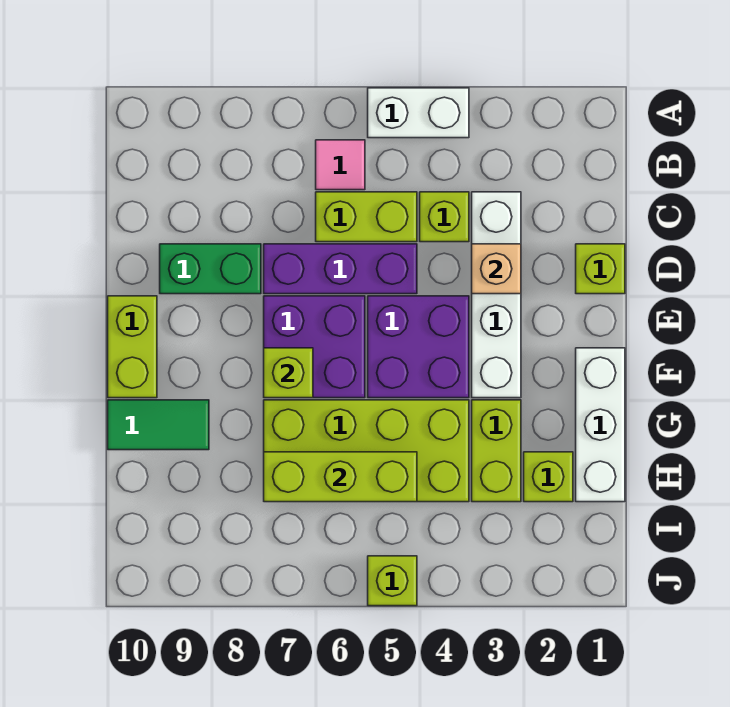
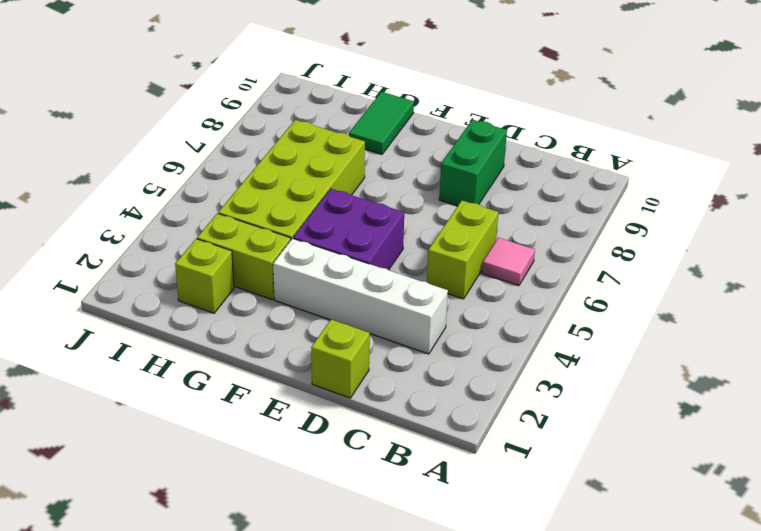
none -> white brick A4:A5 level 1
none -> lime brick C4 level 1
none -> purple brick D5:D7 level 1

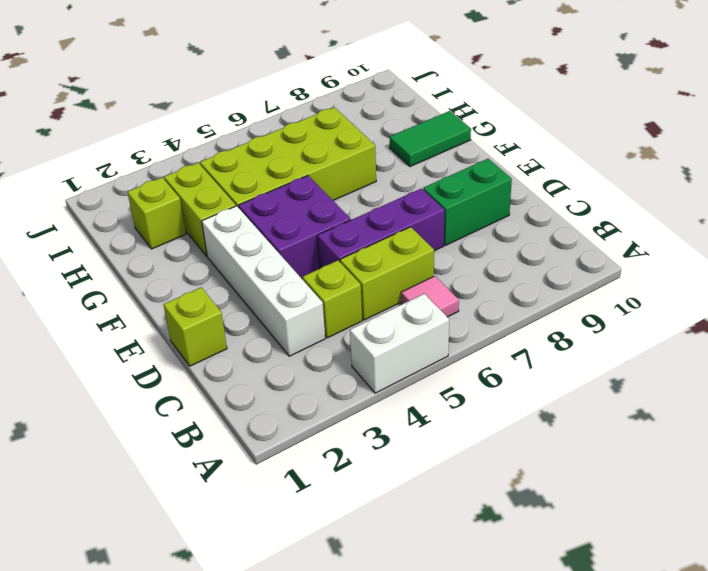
none -> purple brick E6:F7 level 1
none -> lime brick E10:F10 level 1
none -> white brick F1:H1 level 1

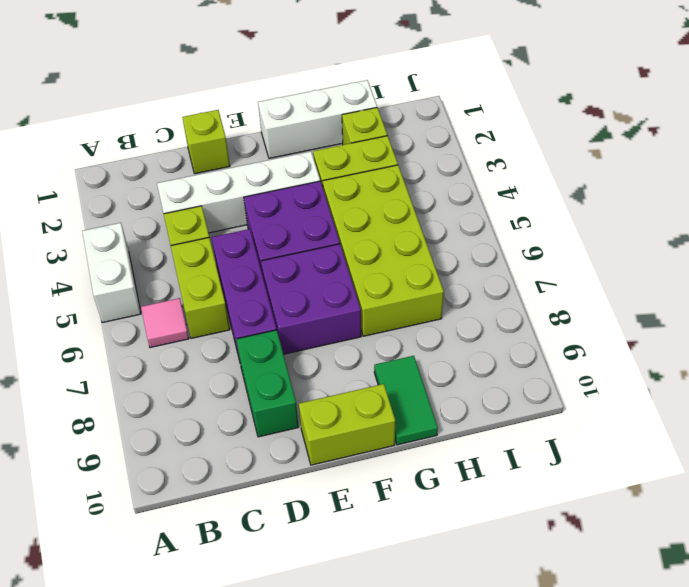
none -> lime brick J5 level 1
none -> tan brick D3 level 2
none -> lime brick F7 level 2

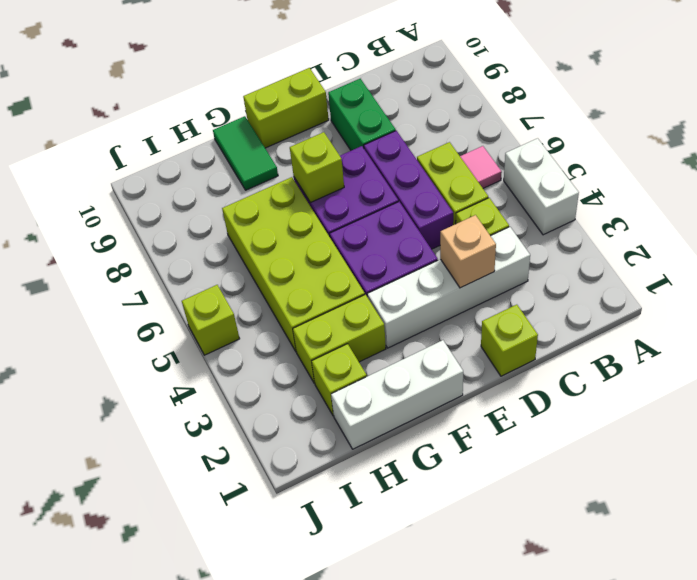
none -> lime brick H5:H7 level 2

